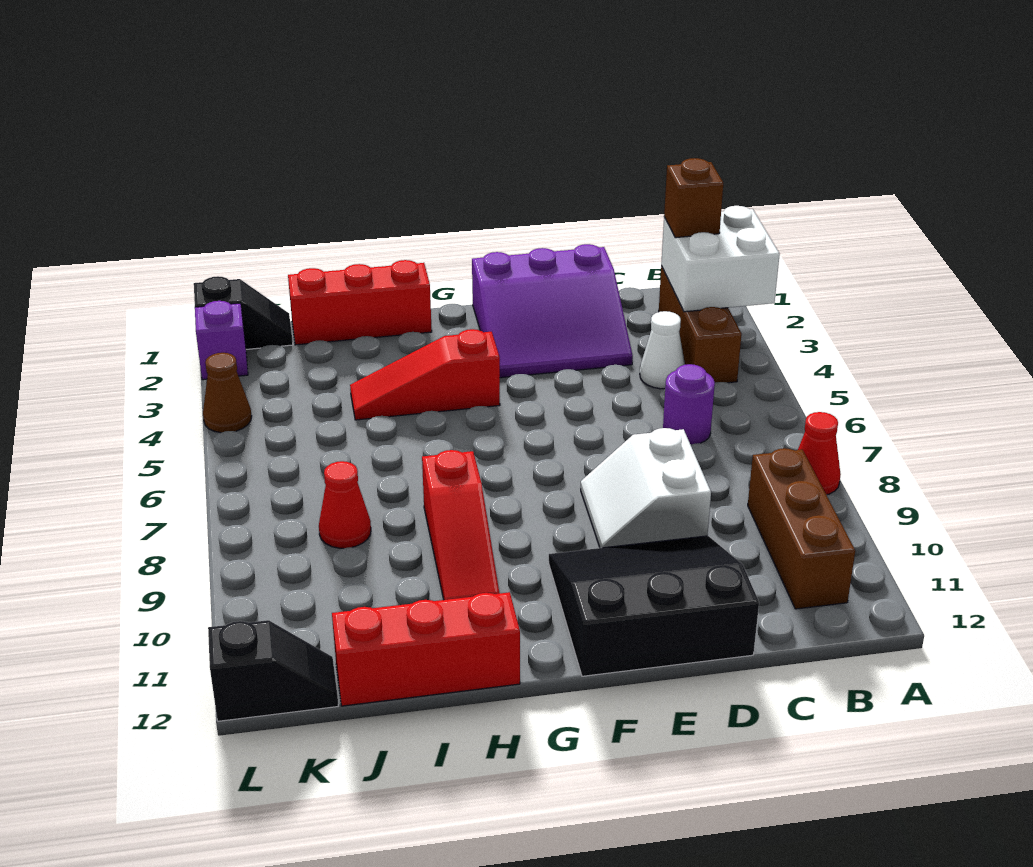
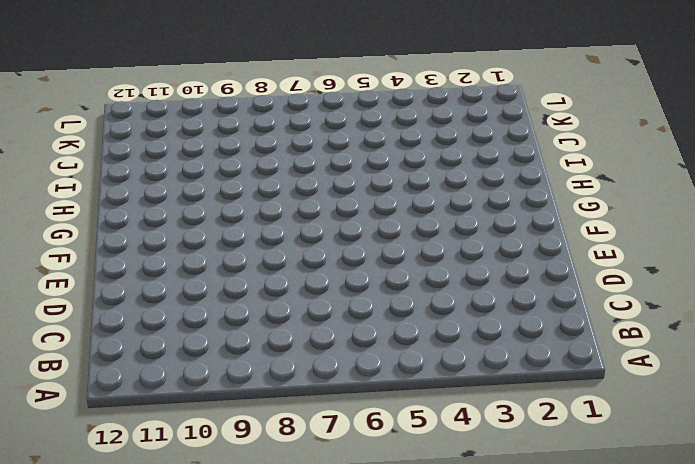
none -> red cone A8 level 1
none -> brown brick B2:B4 level 1
none -> brown brick B9:B11 level 1

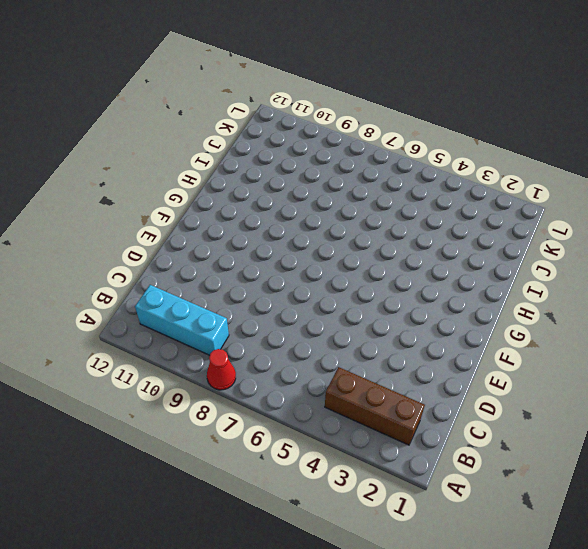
cyan brick B9:B11 level 1 -> brown brick B9:B11 level 1
none -> white cone C4 level 1
none -> purple round brick C6 level 1
none -> purple slope D1:F3 level 1 top 1

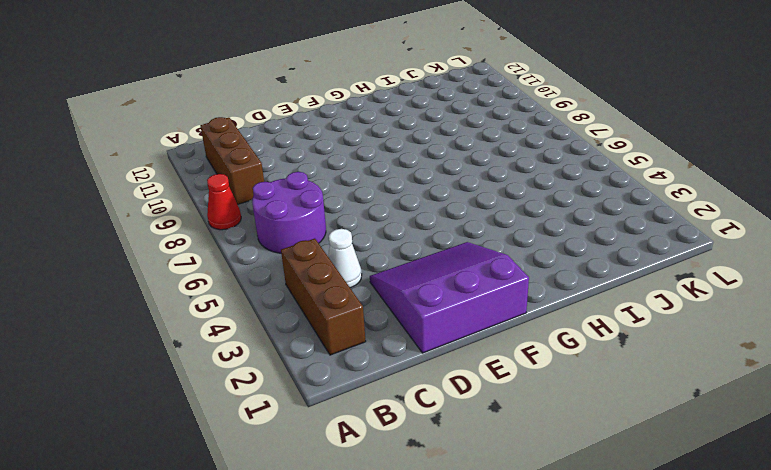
purple round brick B6:C7 level 1 -> purple round brick C6 level 1
none -> white slope D8:E9 level 1 top D
none -> black slope D10:F12 level 1 top 12
none -> red slope G4:I4 level 1 top G

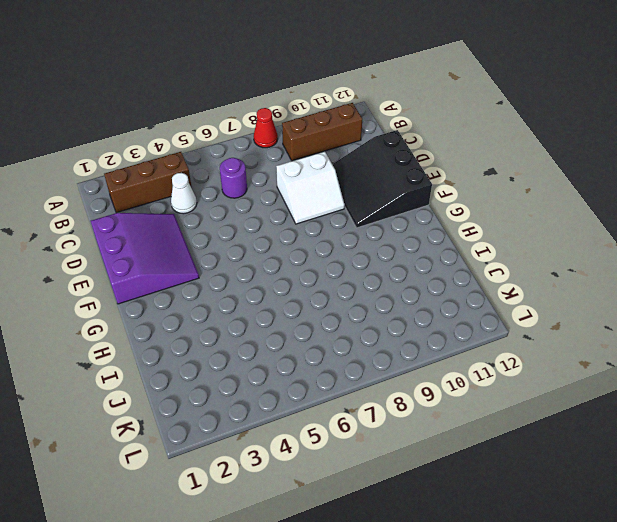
none -> red slope G4:I4 level 1 top G
none -> red brick H1:J1 level 1
none -> red slope H8:H10 level 1 top 8

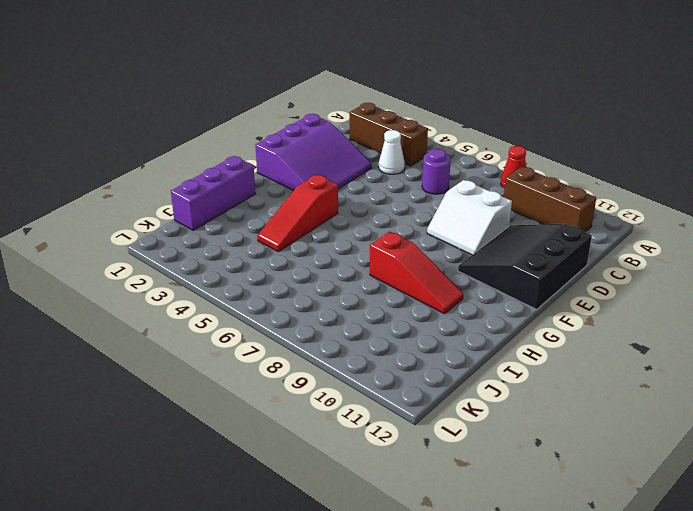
purple brick H1:J1 level 1 -> red brick H1:J1 level 1
none -> red brick H12:J12 level 1
none -> red cone J8 level 1
none -> black slope K1:L1 level 1 top L

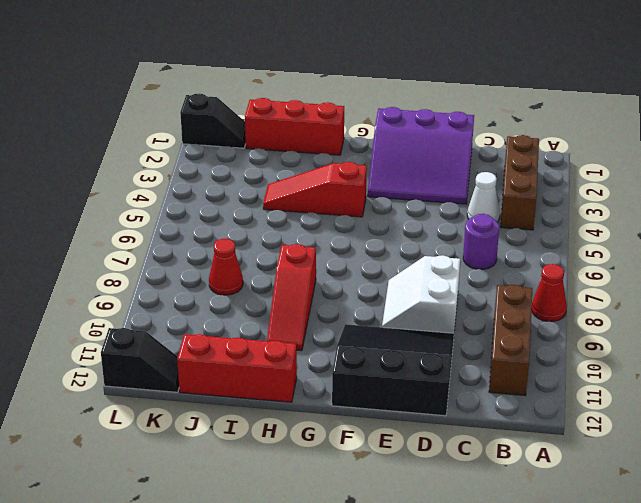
none -> purple brick L2 level 1
none -> brown cone L4 level 1
none -> white brick A2:B3 level 2

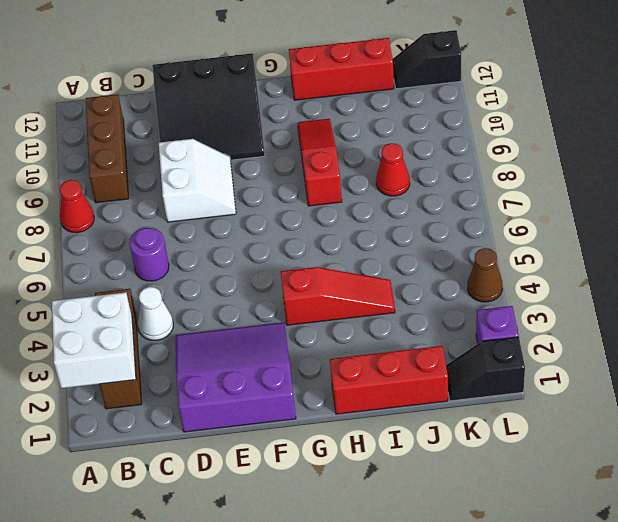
none -> brown brick B2 level 3

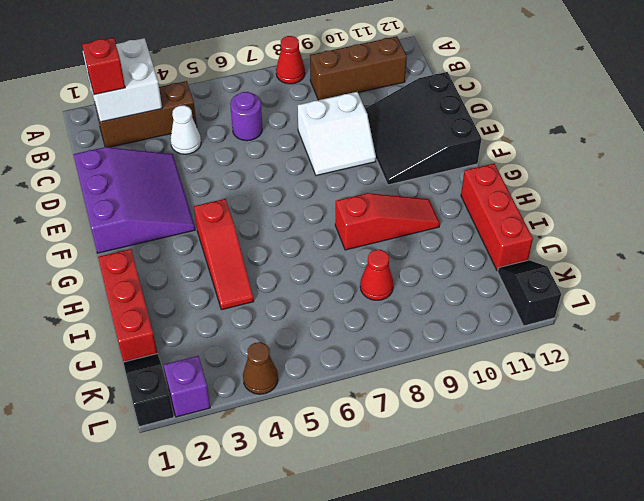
red brick B2 level 3 -> brown brick B2 level 3

